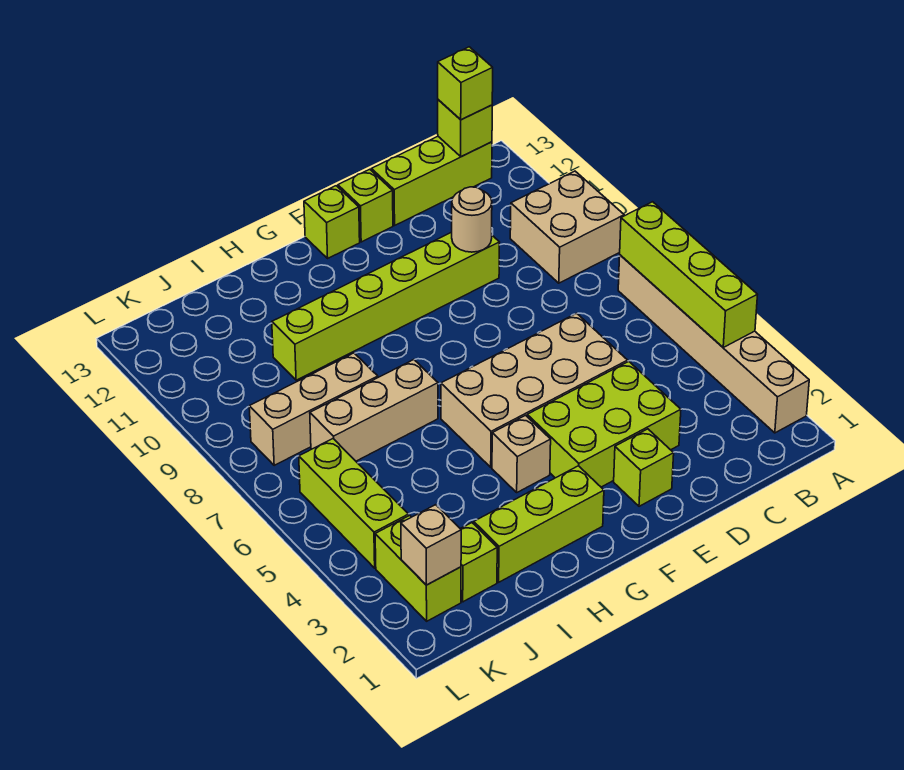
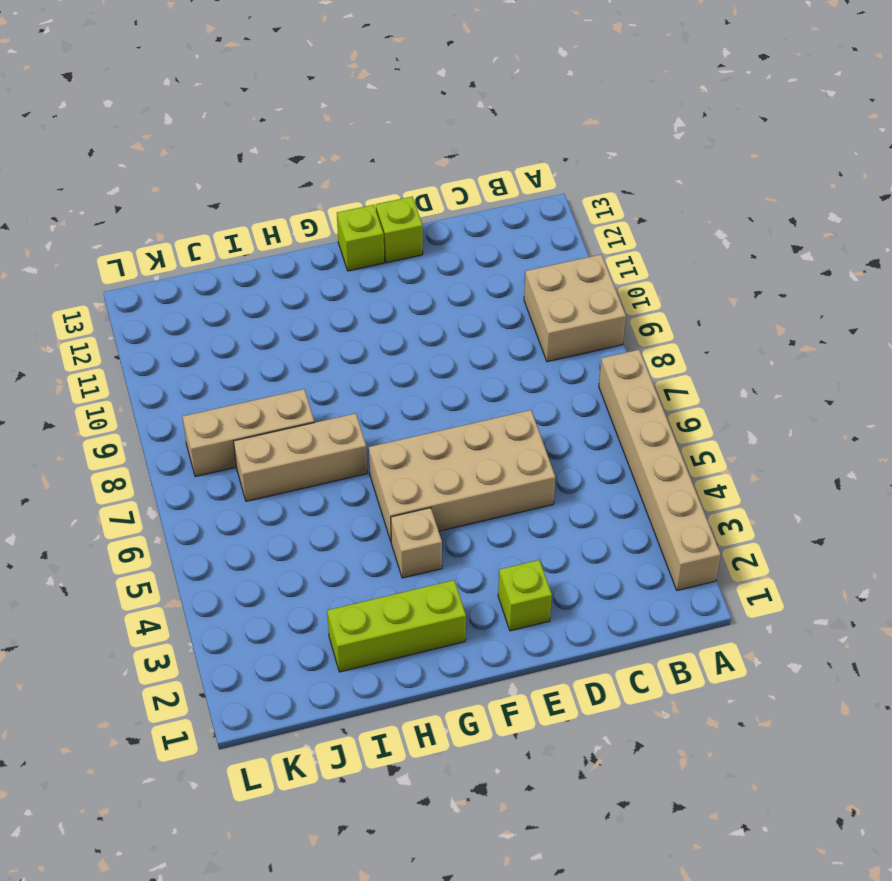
none -> lime brick B13:D13 level 1
none -> lime brick D3:F4 level 1
none -> lime brick D10:I10 level 1

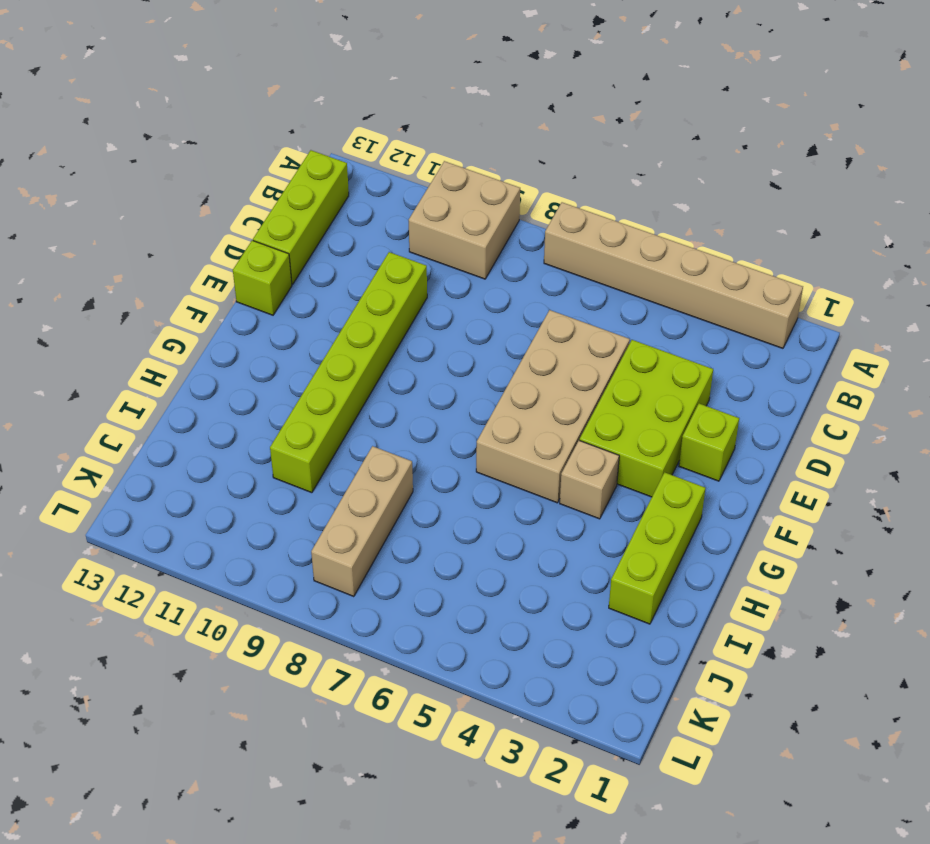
none -> lime brick F13 level 1
none -> tan brick H7:J7 level 1
none -> lime brick J2 level 1

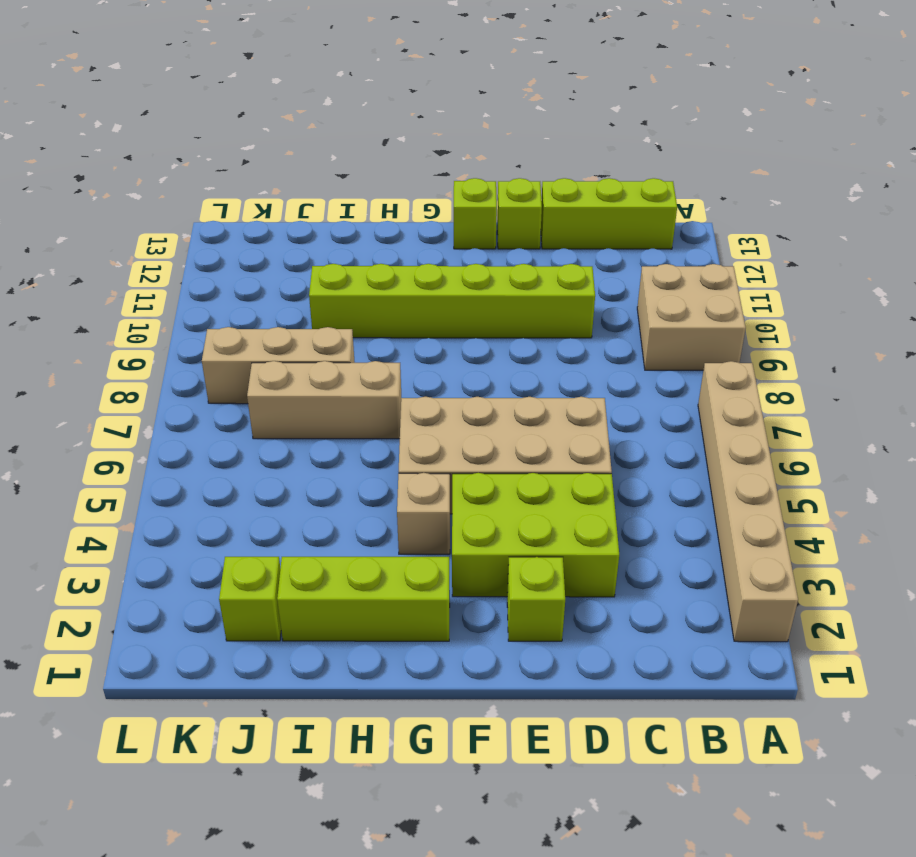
none -> lime brick K2:K3 level 1
none -> lime brick K4:K6 level 1
none -> lime brick A4:A7 level 2

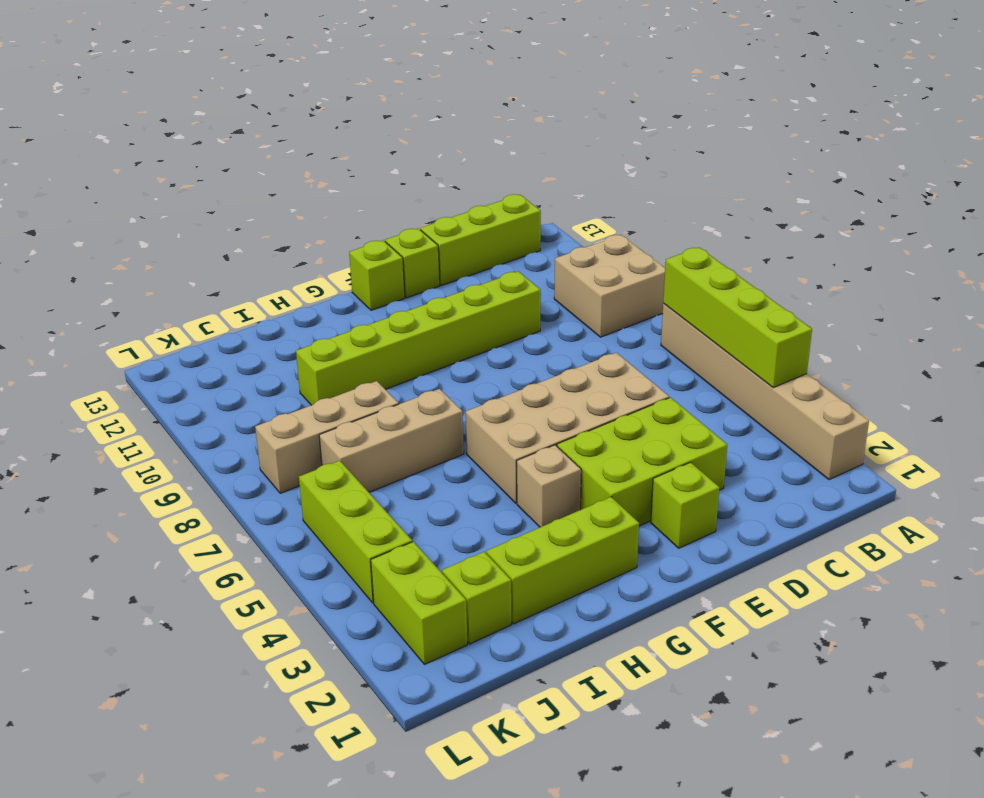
none -> lime brick B13 level 2
none -> tan round brick D10 level 2
none -> tan brick K2 level 2

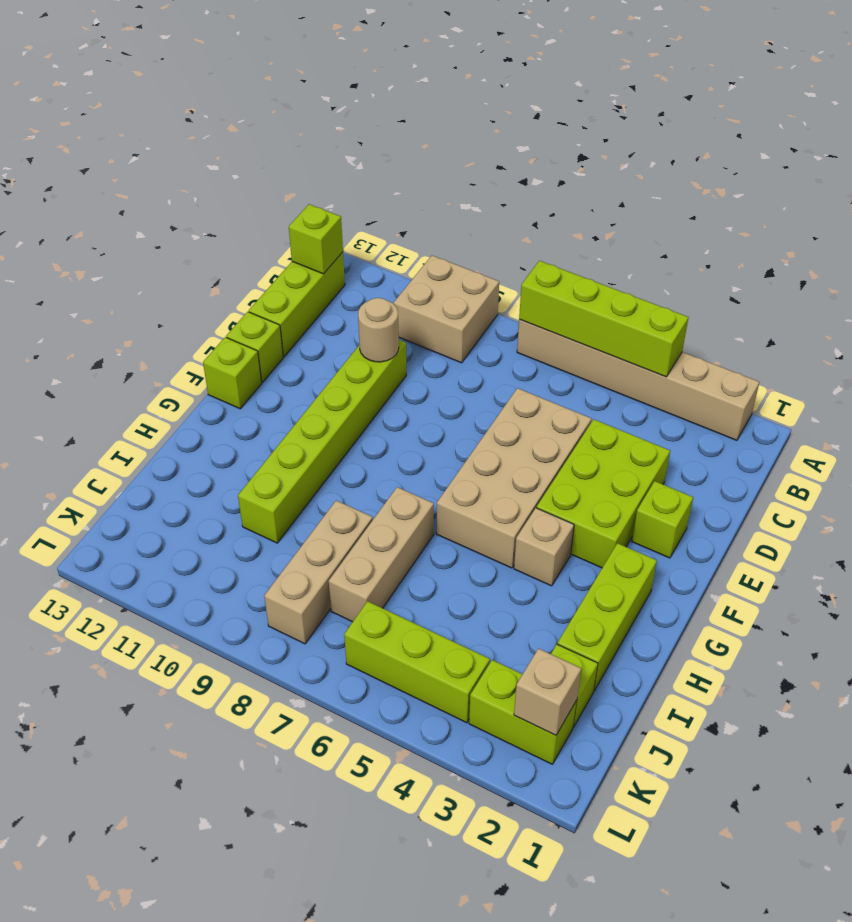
none -> lime brick B13 level 3

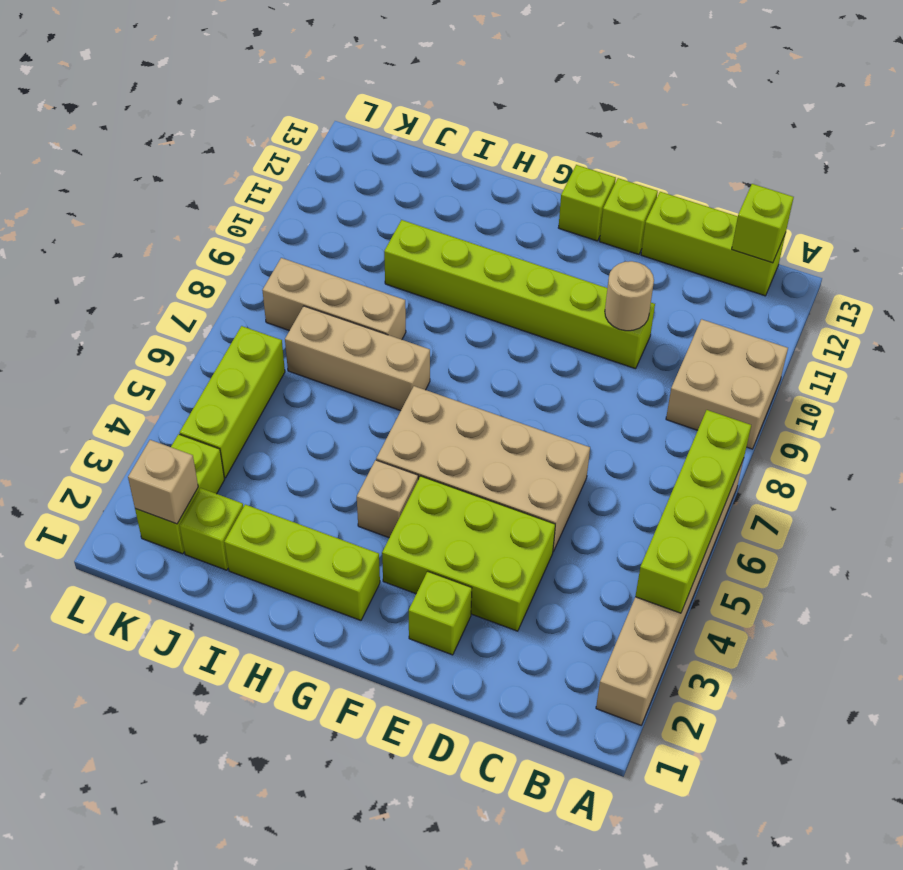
none -> lime brick B13 level 3

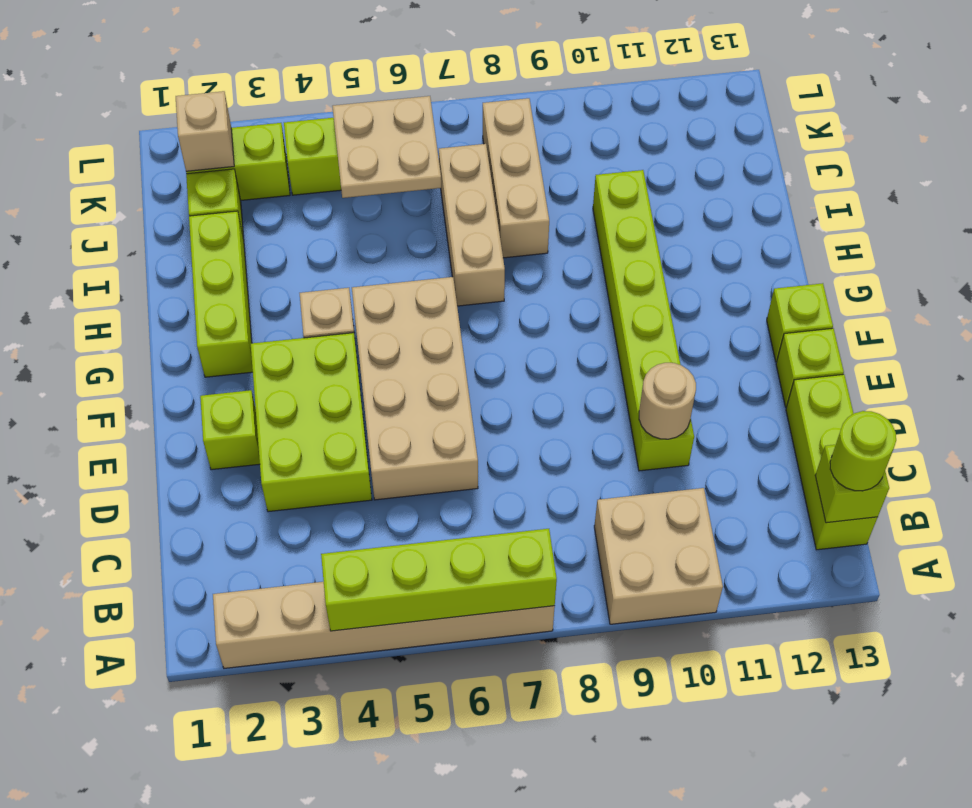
lime round brick B13 level 3 -> lime brick B13 level 3
tan plate J5:K6 level 2 -> none

